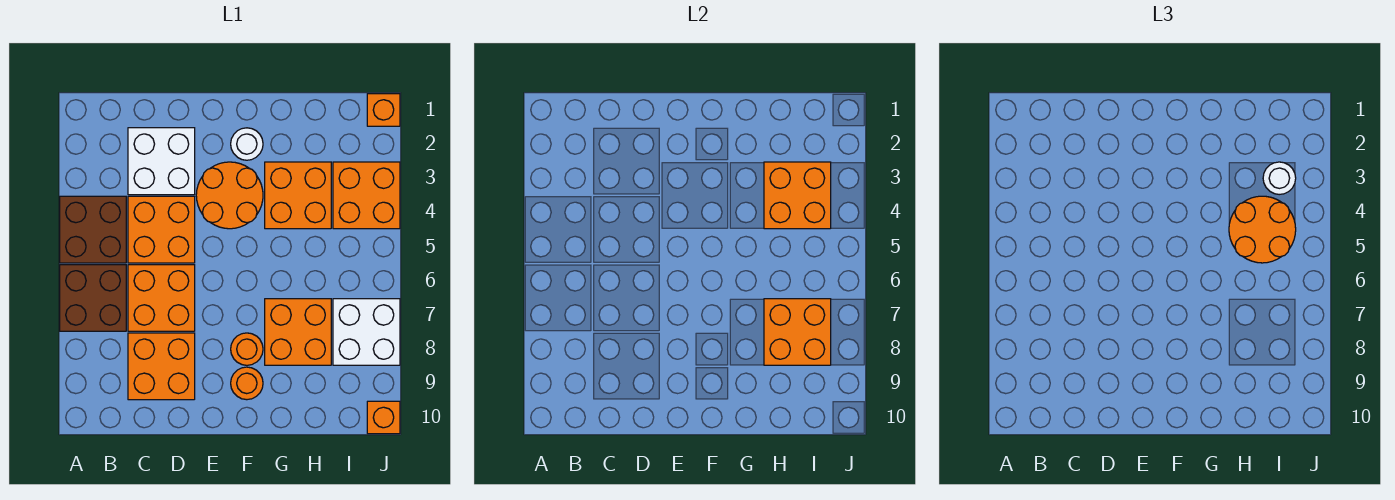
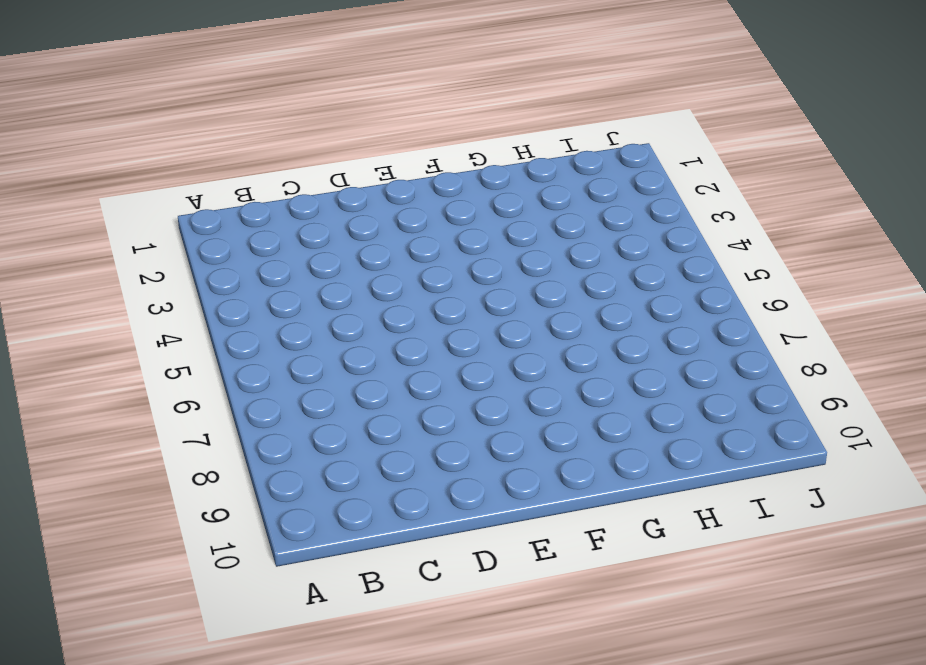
none -> brown brick A4:B5 level 1
none -> brown brick A6:B7 level 1
none -> white brick C2:D3 level 1

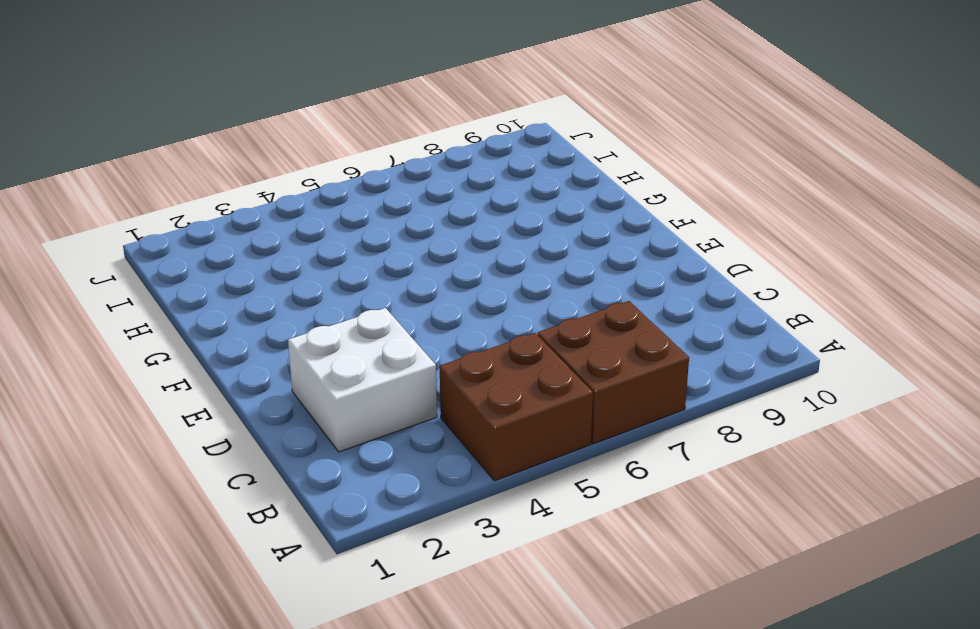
none -> orange brick C4:D5 level 1
none -> orange brick C6:D7 level 1
none -> orange brick C8:D9 level 1

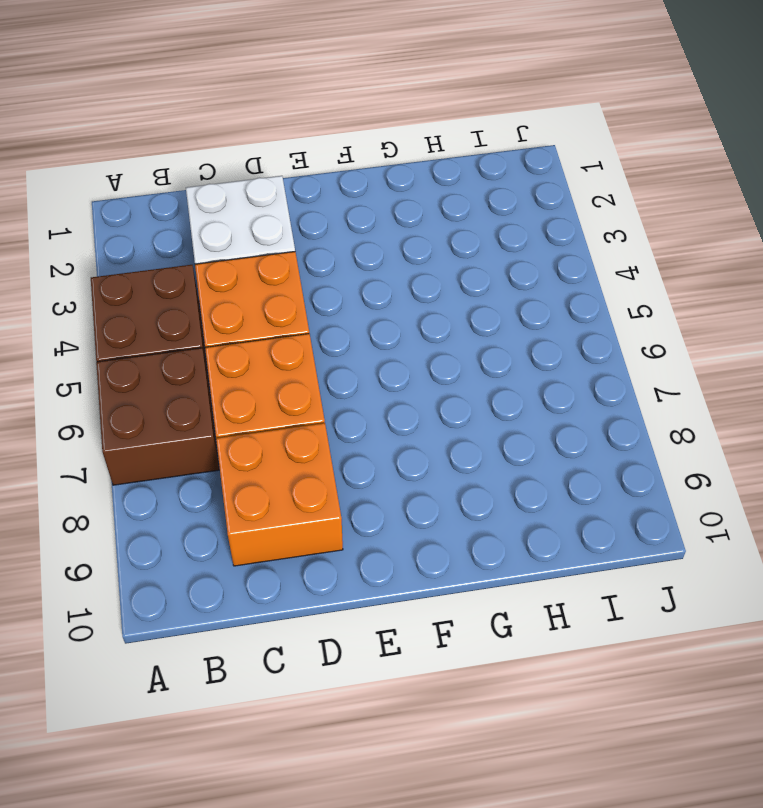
none -> orange round brick E3:F4 level 1
none -> white round brick F2 level 1
none -> orange round brick F8 level 1

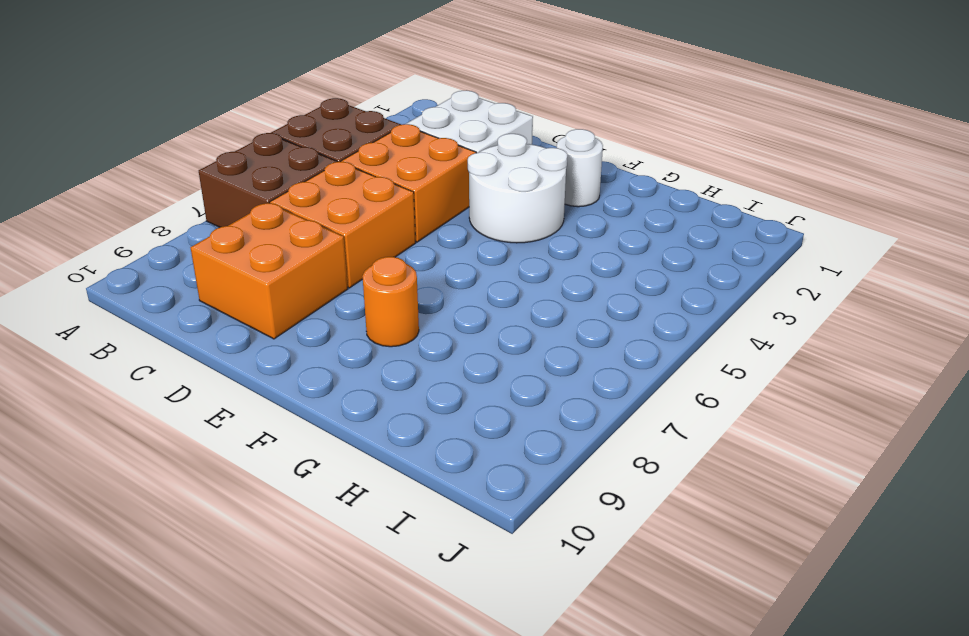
white round brick E3:F4 level 1 -> orange round brick E3:F4 level 1
none -> orange round brick F9 level 1
none -> orange brick G3:H4 level 1
none -> orange brick G7:H8 level 1

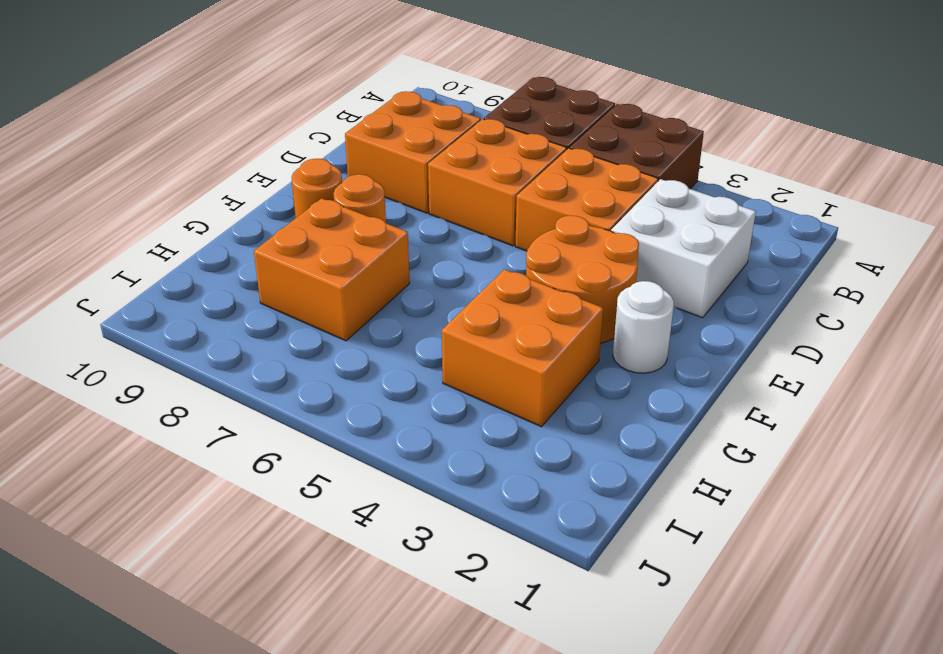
none -> orange brick I3:J4 level 1
none -> white brick I7:J8 level 1
none -> orange brick J1 level 1

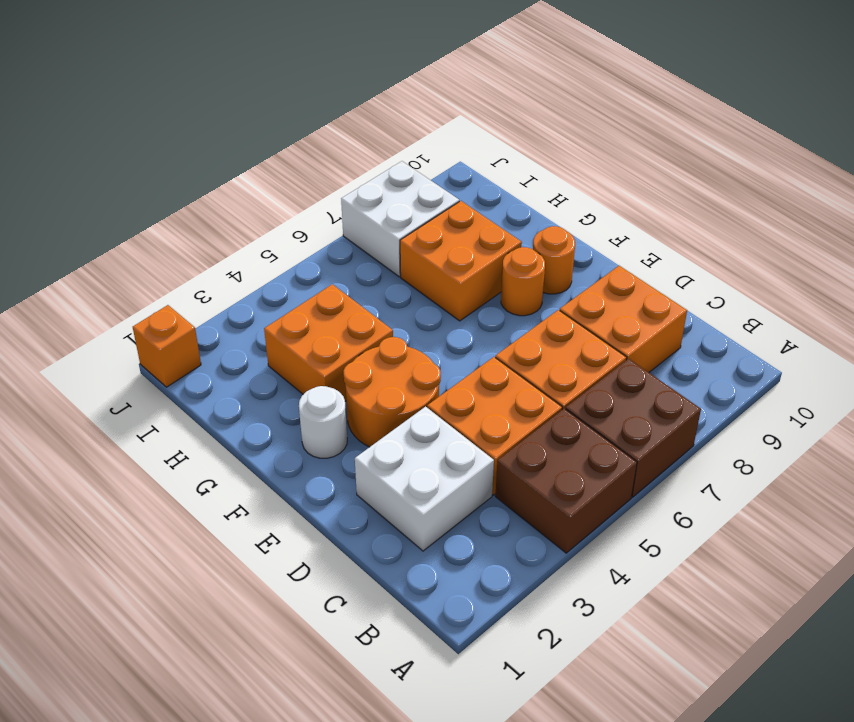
none -> orange brick I3:J4 level 1
none -> orange brick J10 level 1
none -> orange brick H3:I4 level 2

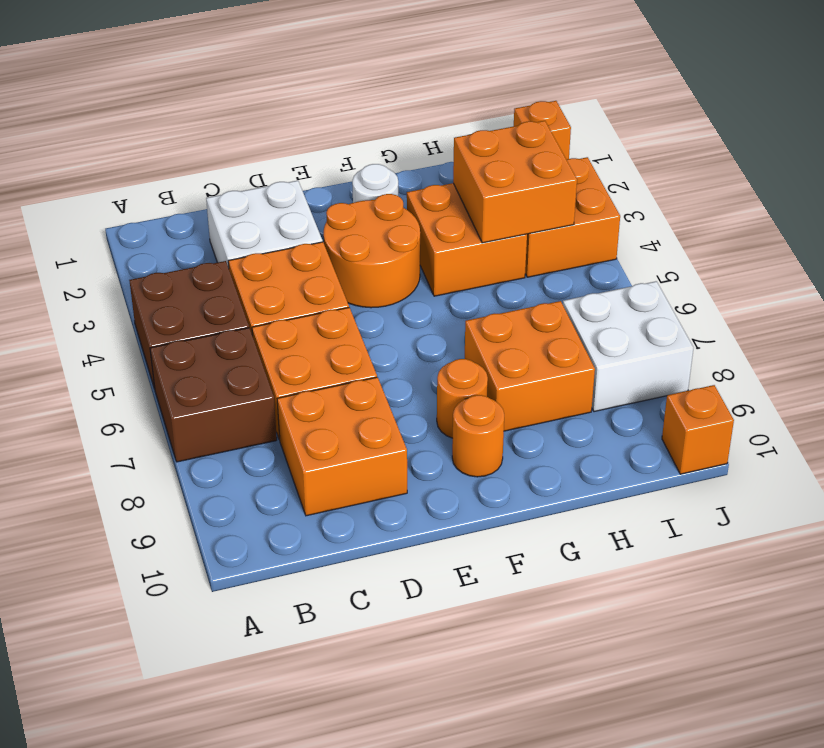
none -> orange brick H7:I8 level 2
none -> orange round brick H4:I5 level 3
none -> white round brick I3 level 3

